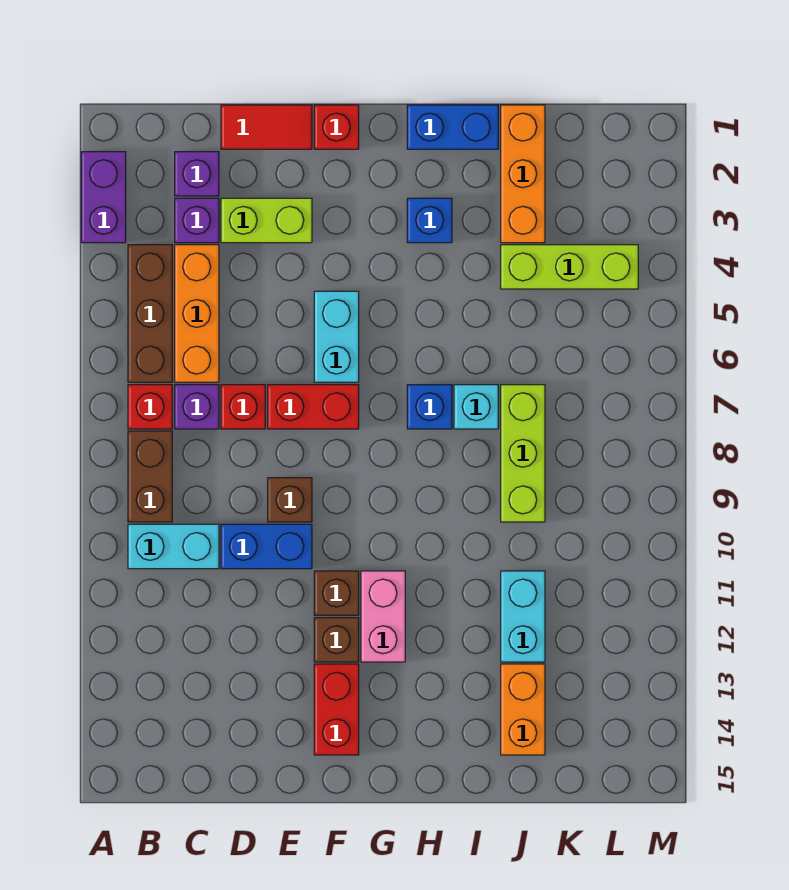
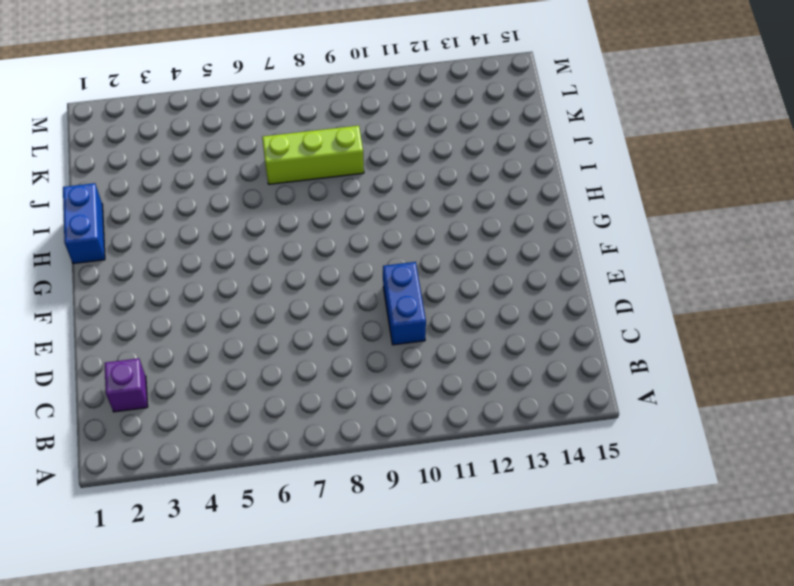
none -> purple brick A2:A3 level 1
none -> brown brick B4:B6 level 1
none -> red brick B7 level 1
none -> brown brick B8:B9 level 1

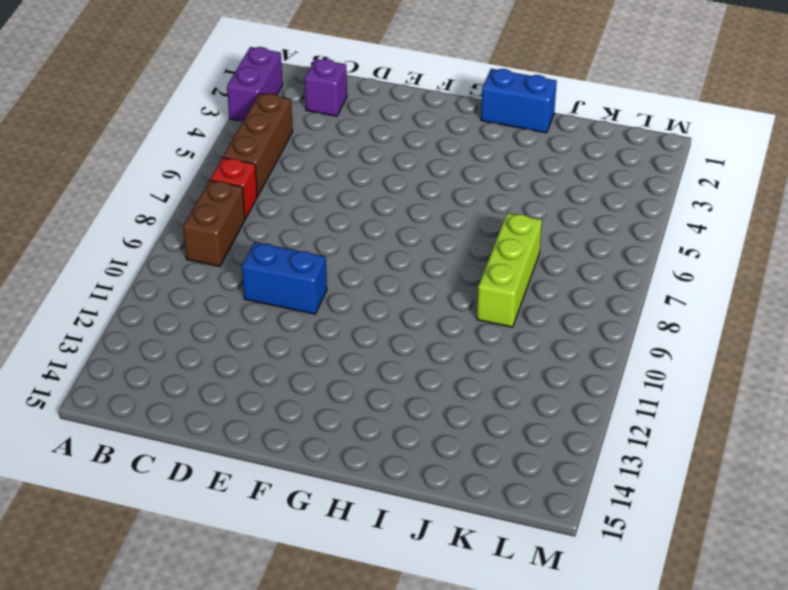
none -> cyan brick B10:C10 level 1
none -> purple brick C3 level 1
none -> orange brick C4:C6 level 1
none -> purple brick C7 level 1

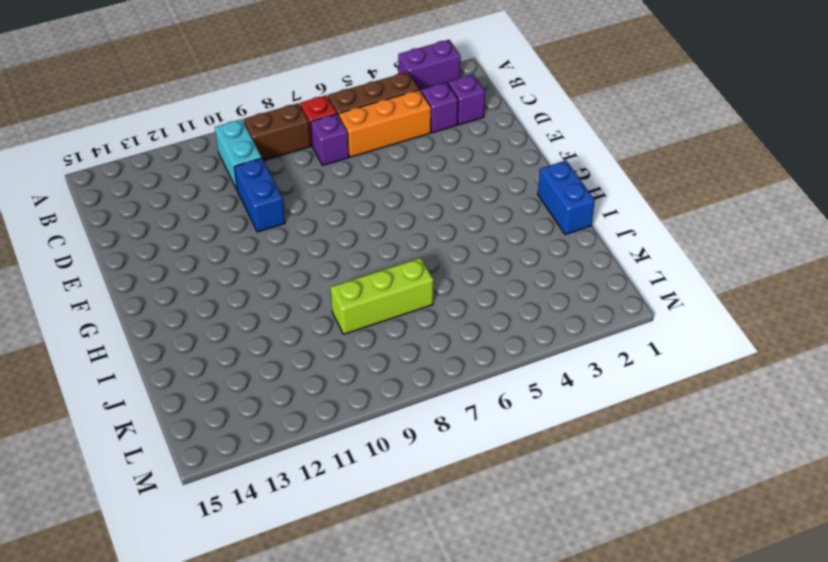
none -> red tile D1:E1 level 1
none -> lime brick D3:E3 level 1
none -> red brick D7 level 1
none -> red brick E7:F7 level 1

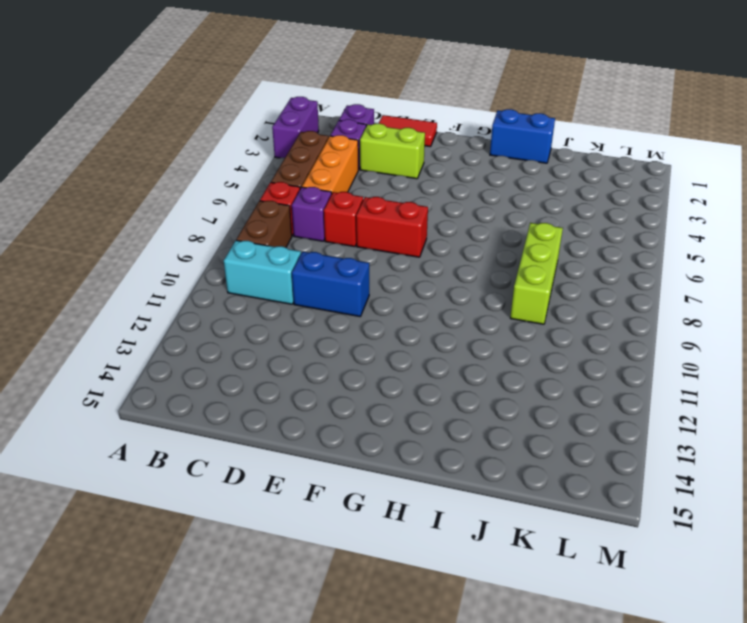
none -> brown brick E9 level 1
none -> red brick F1 level 1
none -> cyan brick F5:F6 level 1
none -> brown brick F11 level 1

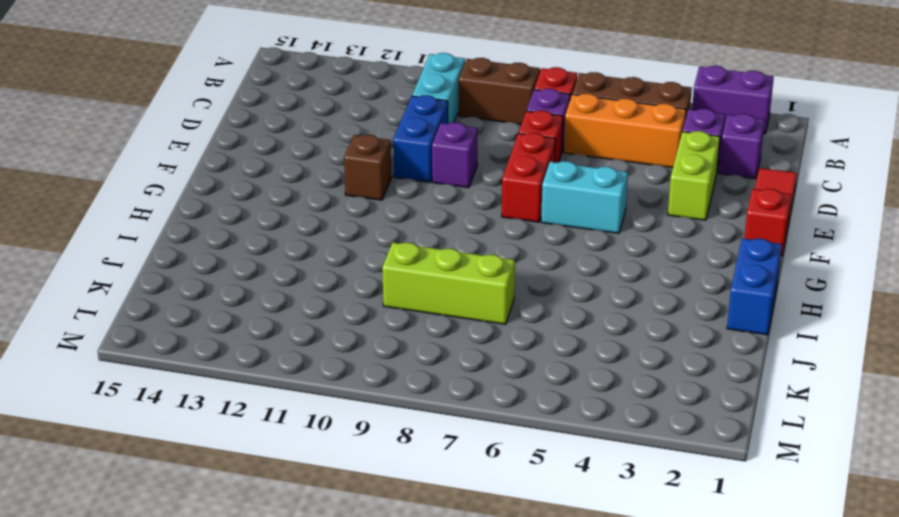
purple brick E9 level 1 -> brown brick E9 level 1
none -> brown brick F12 level 1
none -> red brick F13:F14 level 1
none -> pink brick G11:G12 level 1
none -> blue brick H3 level 1

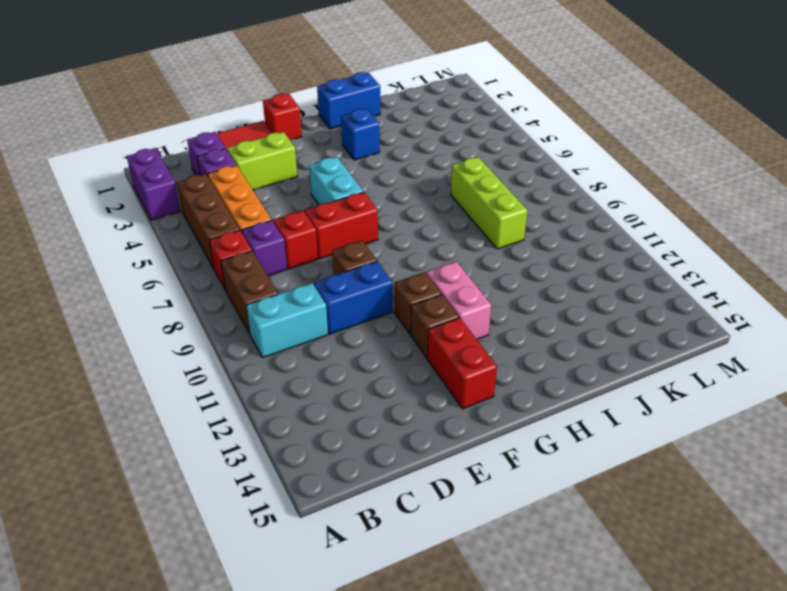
none -> blue brick H7 level 1
none -> cyan brick I7 level 1
none -> orange brick J1:J3 level 1
none -> lime brick J4:L4 level 1

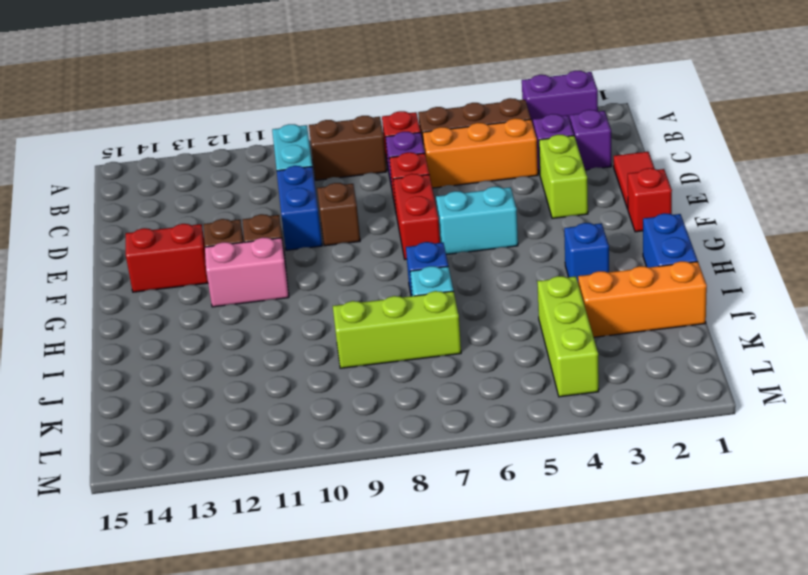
none -> cyan brick J11:J12 level 1
none -> orange brick J13:J14 level 1

